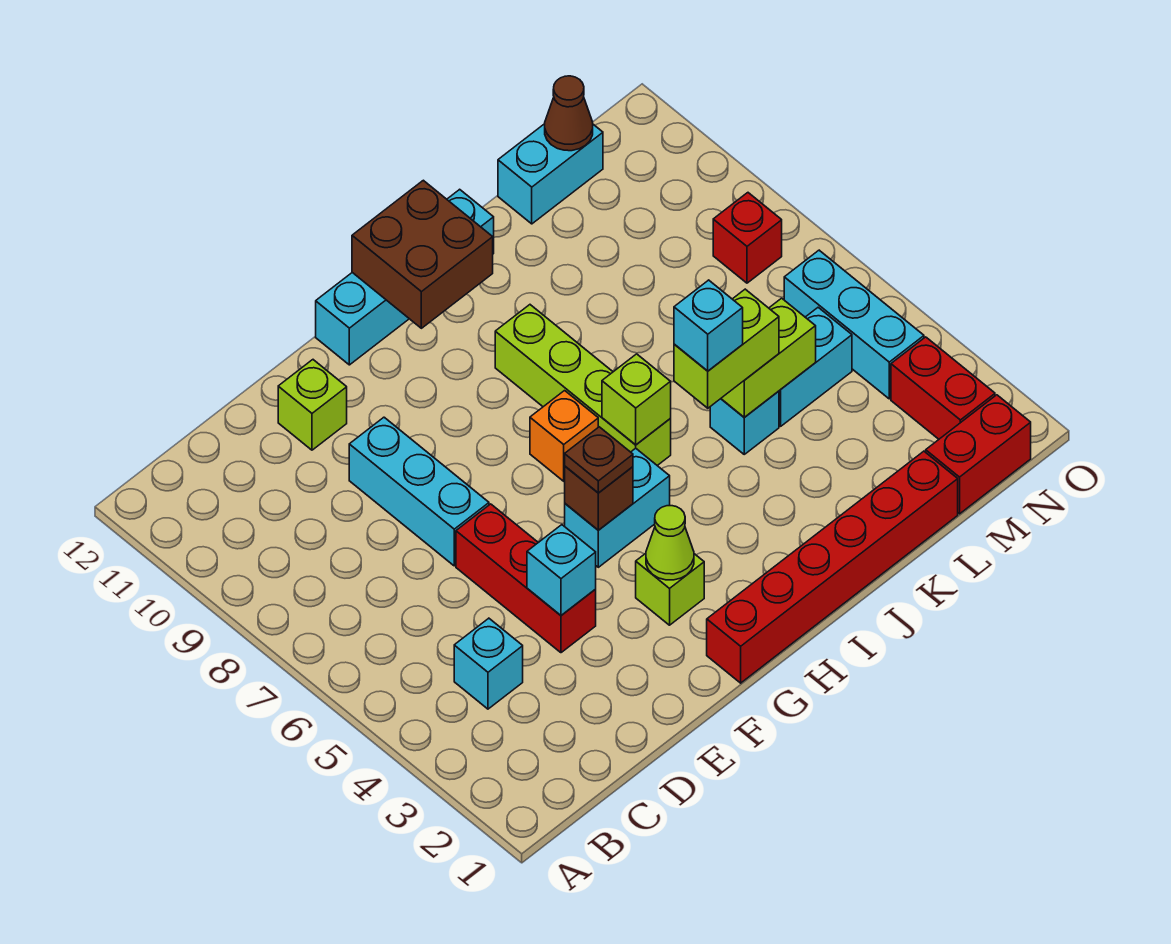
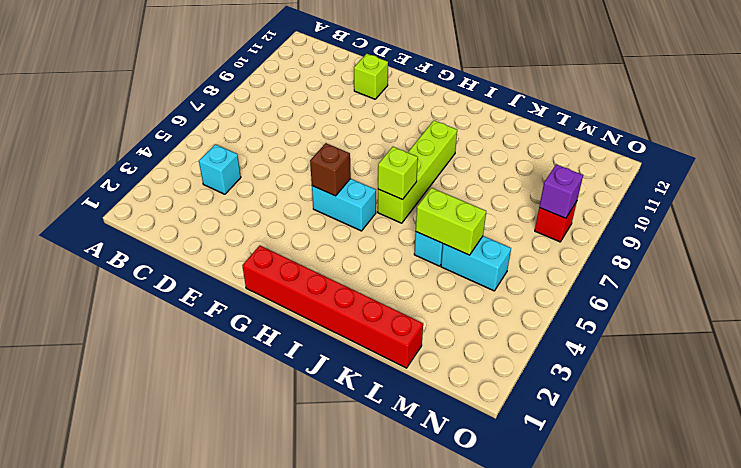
purple brick N8 level 2 -> none
none -> red brick E4:E6 level 1
none -> cyan brick E7:E9 level 1
none -> lime brick G3 level 1

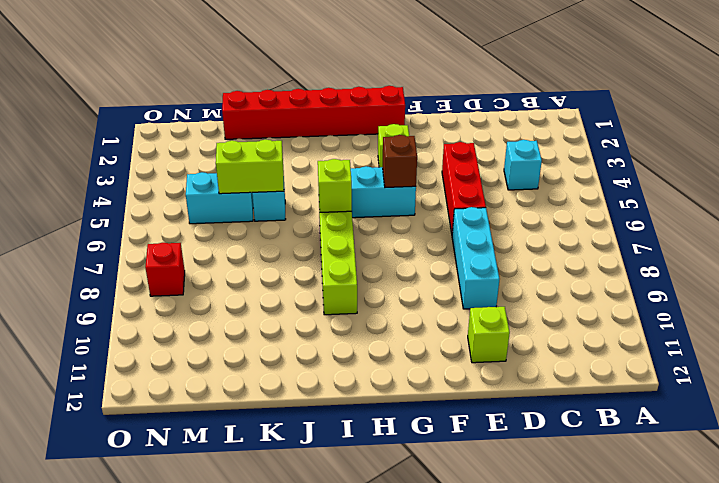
none -> cyan brick G12:J12 level 1
none -> orange brick H7 level 1
none -> cyan brick L12:M12 level 1

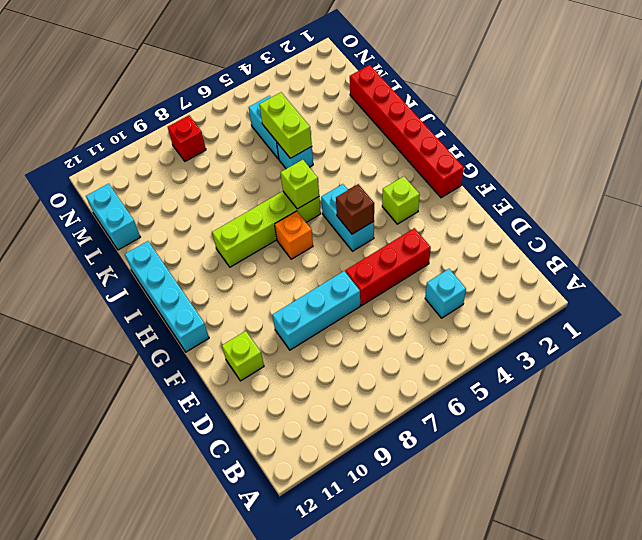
none -> red brick M1:N1 level 1
none -> red brick N2:N3 level 1
none -> cyan brick N4:N6 level 1

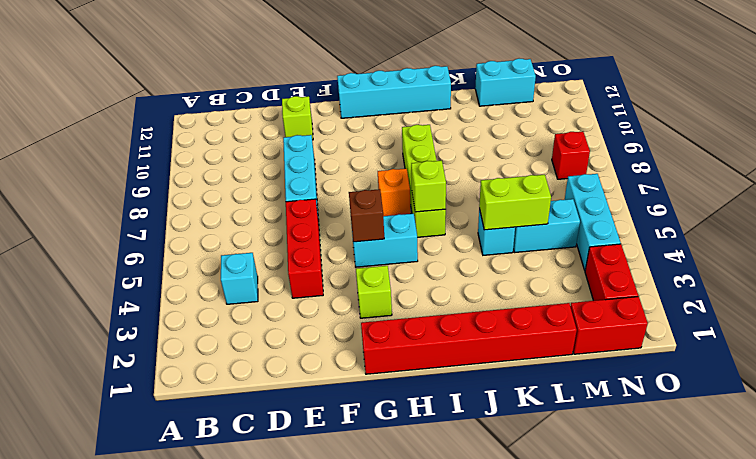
none -> cyan brick E4 level 2
none -> lime cone G3 level 2
none -> brown brick H11:I12 level 2

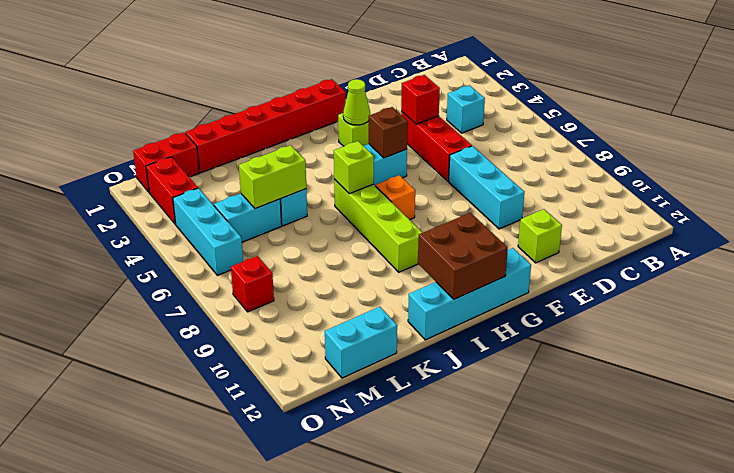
red brick E4 level 2 -> cyan brick E4 level 2
none -> brown cone M12 level 2
none -> brown plate G5 level 3
none -> lime brick J5:K5 level 3

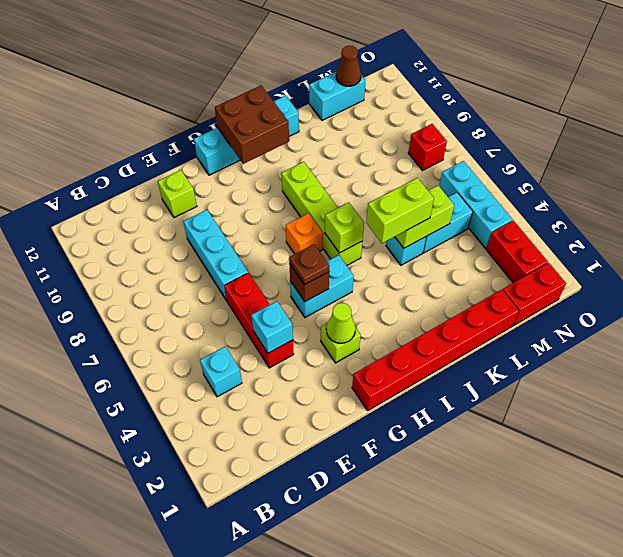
none -> cyan brick J5 level 4

